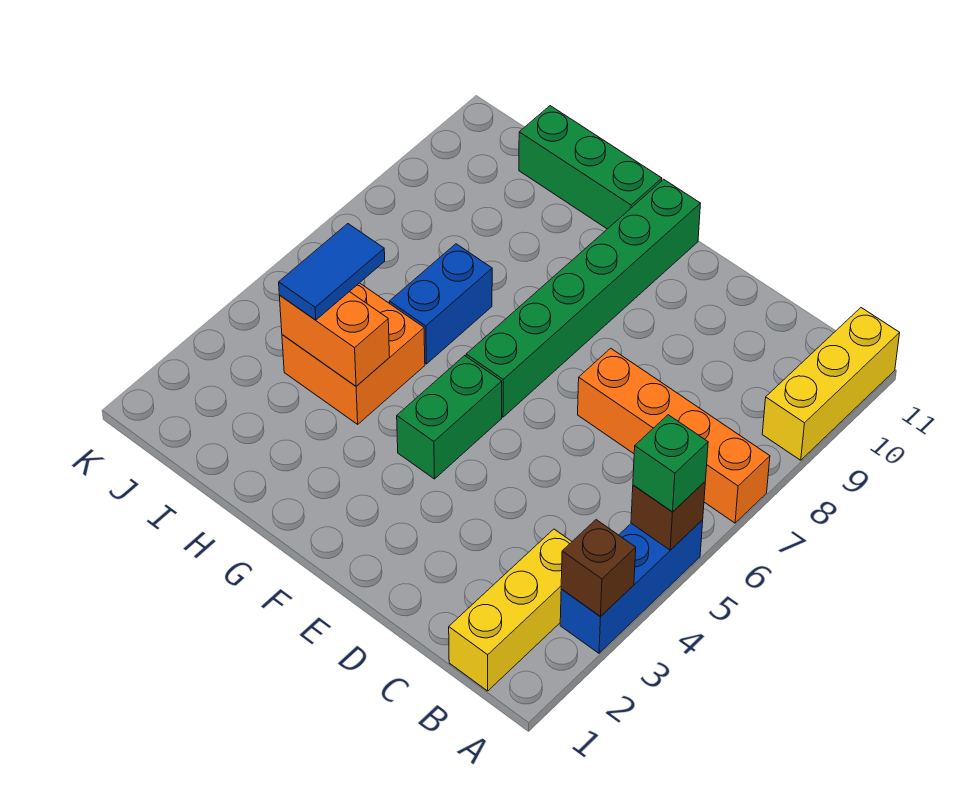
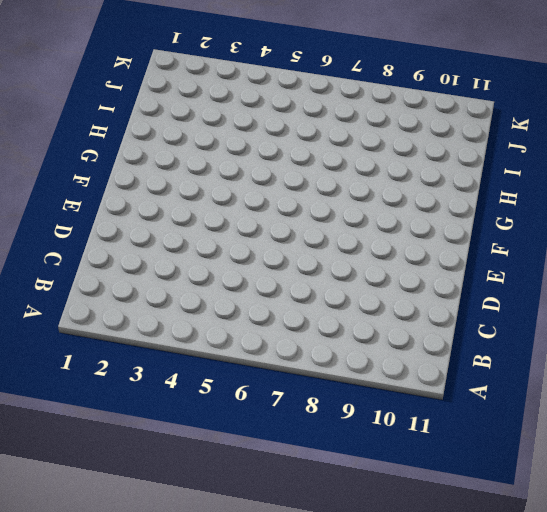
none -> blue brick A3:A5 level 1
none -> orange brick A7:D7 level 1
none -> yellow brick A9:A11 level 1

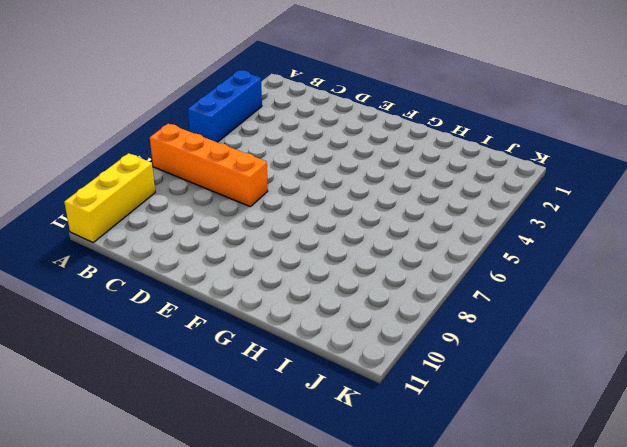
none -> yellow brick B1:B3 level 1
none -> green brick F4:F5 level 1
none -> green brick F6:F11 level 1

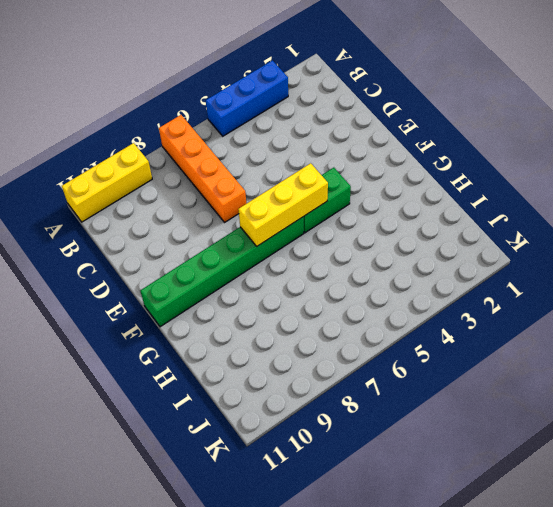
yellow brick F5:F7 level 2 -> yellow brick B1:B3 level 1
none -> green brick G11:I11 level 1
none -> orange brick H4:I5 level 1
none -> blue brick H6:H7 level 1

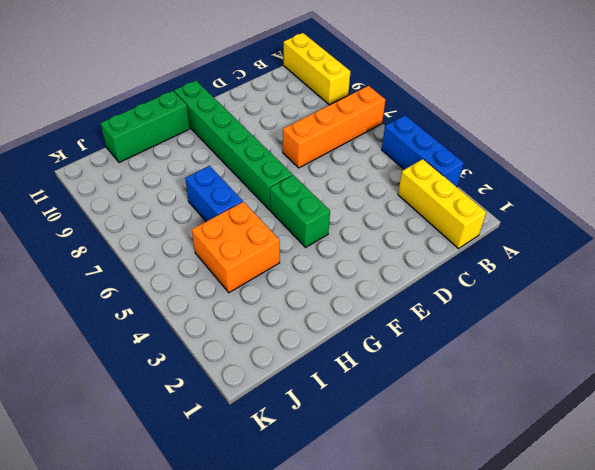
none -> brown brick A3 level 2
none -> brown brick A5 level 2
none -> orange brick H4:I4 level 2

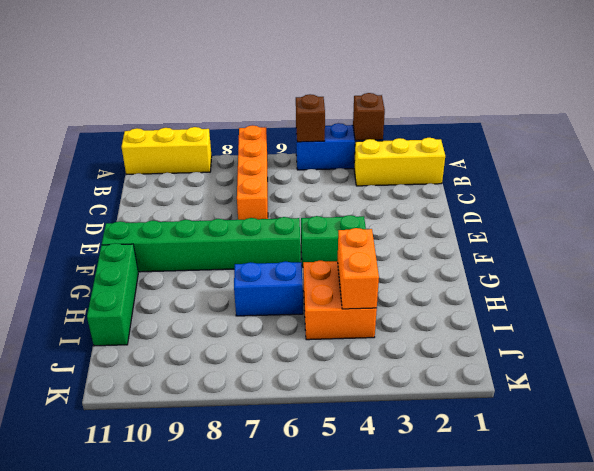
none -> green brick A5 level 3
none -> blue tile I4:I5 level 3

